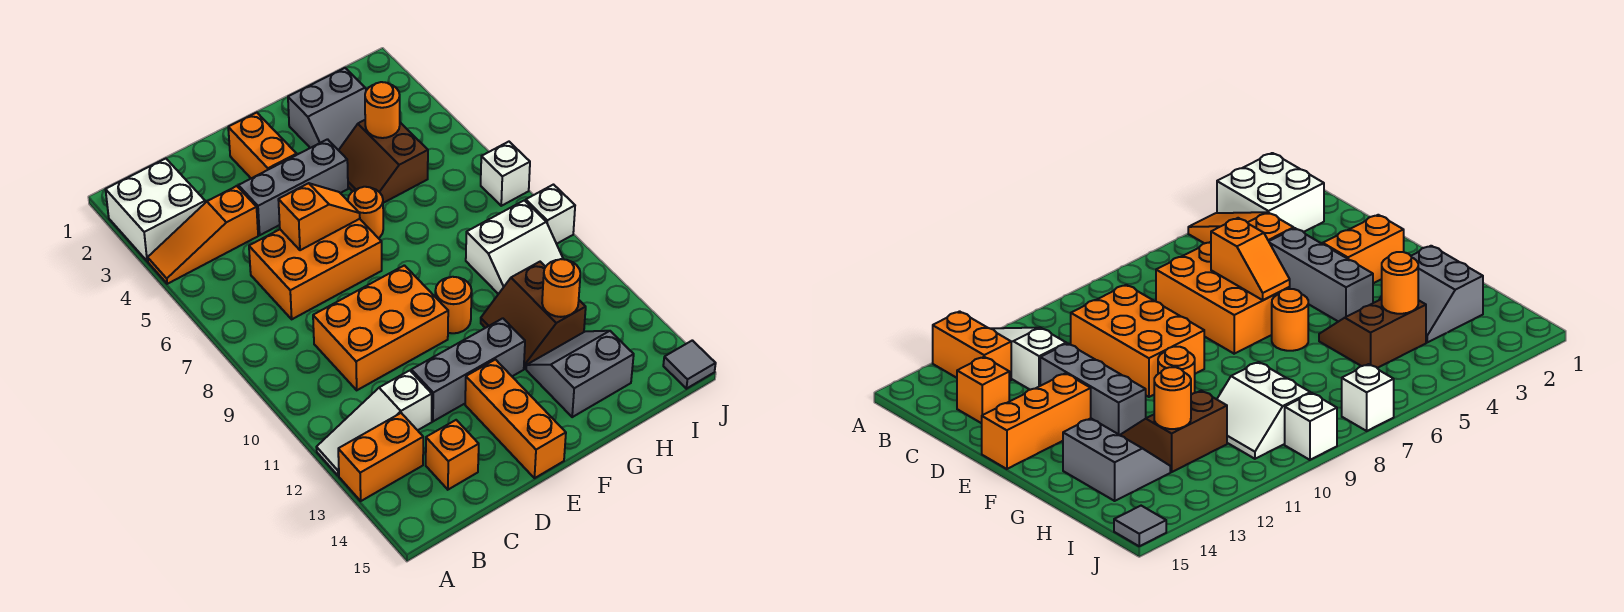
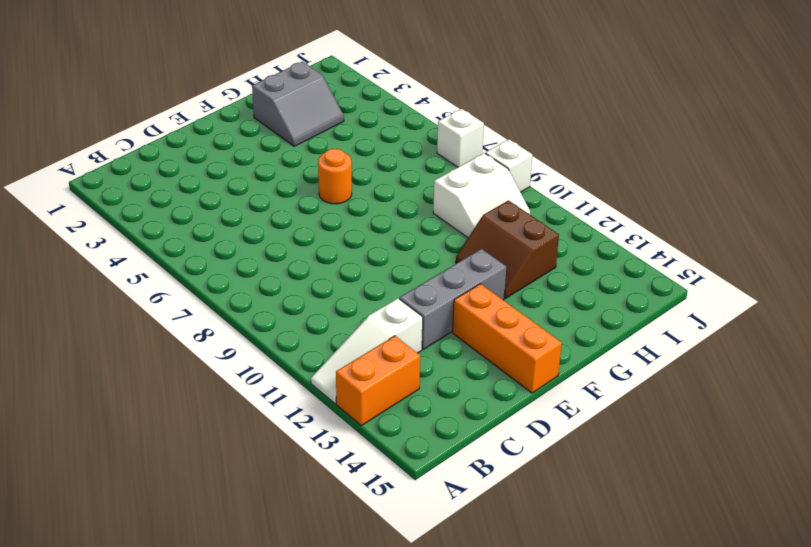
none -> white brick A2:B3 level 1
none -> orange slope A4:C4 level 1 top C
none -> orange brick C6:E7 level 1

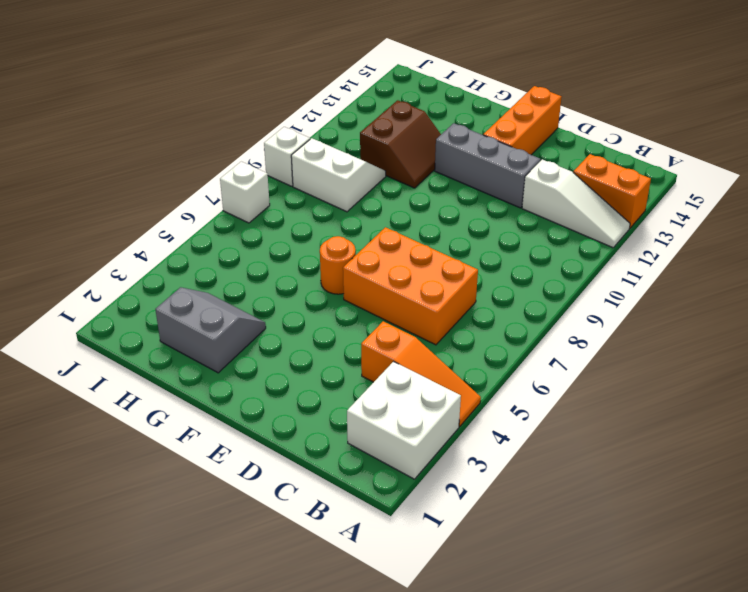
none -> orange brick C9:E10 level 1
none -> orange brick C14 level 1
none -> grey brick D4:F4 level 1

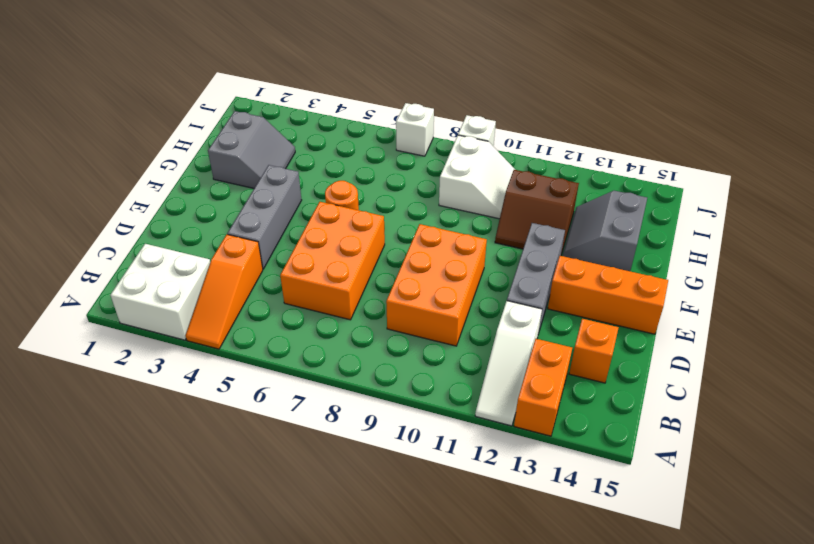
none -> orange brick E2:E3 level 1
none -> orange round brick F10 level 1
none -> brown slope G4:H5 level 1 top H

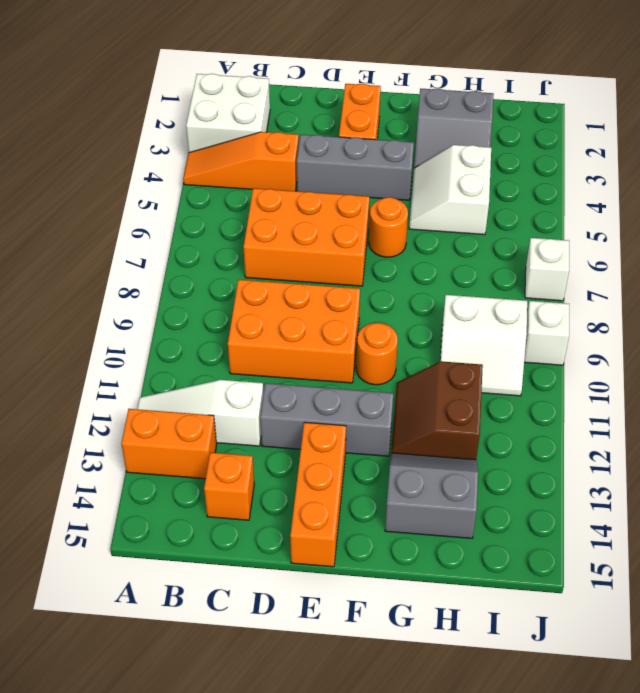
white slope G4:H5 level 1 top H -> brown slope G4:H5 level 1 top H
none -> grey tile J15 level 1
none -> orange slope D6:E6 level 2 top D
none -> orange round brick H4 level 2

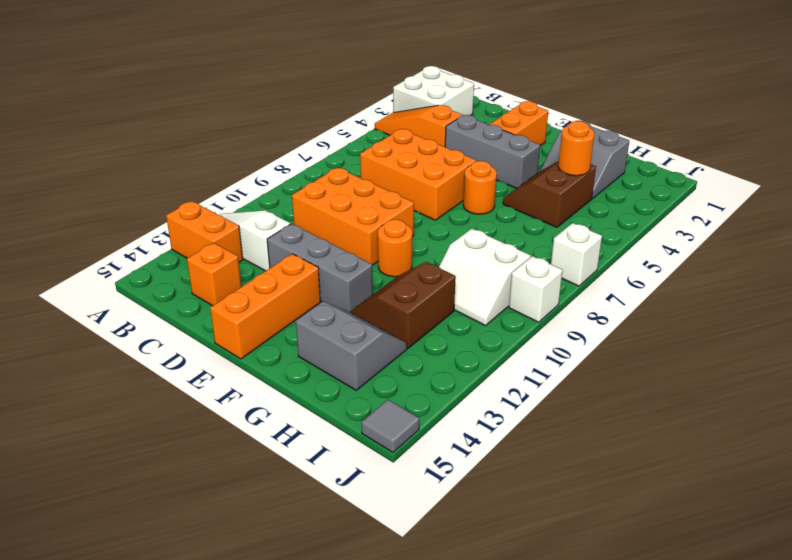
none -> orange slope D6:E6 level 2 top D
none -> orange round brick H12 level 2

